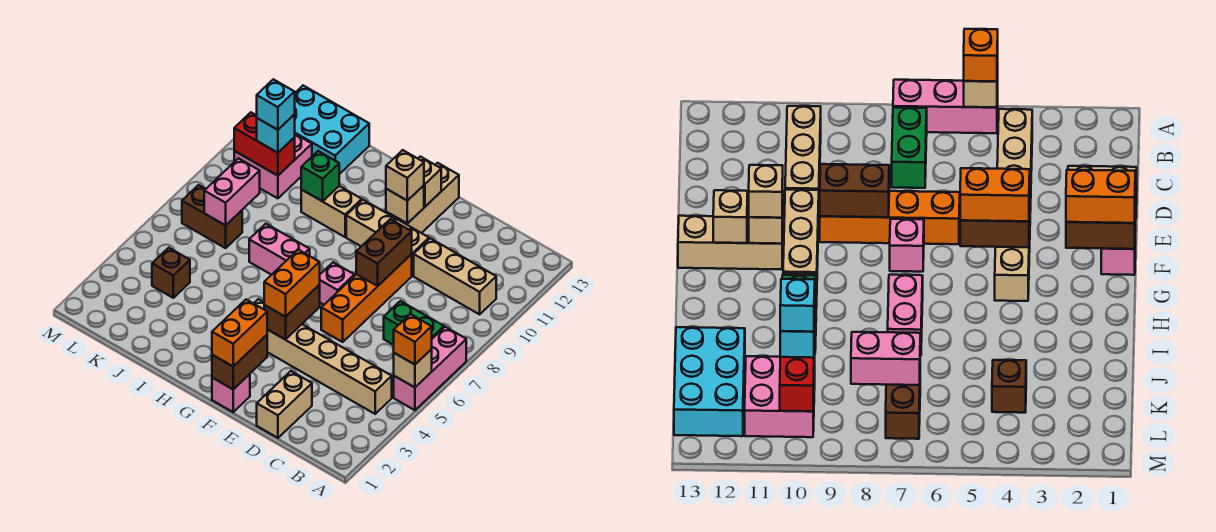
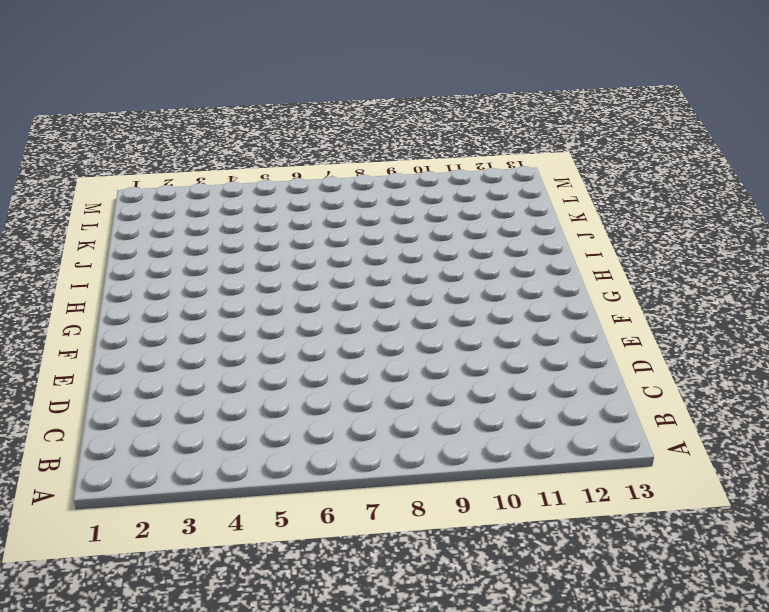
none -> pink brick A5:A7 level 1
none -> tan brick B4:G4 level 1
none -> green brick B7:C7 level 1
none -> tan brick B10:D10 level 1

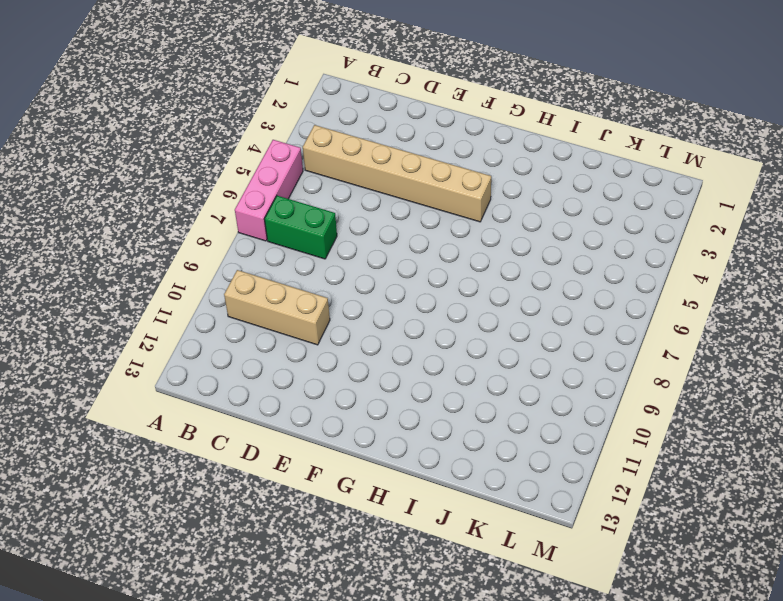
none -> tan brick D1:D2 level 1
none -> orange brick E6:E9 level 1
none -> tan brick E10:G10 level 1
none -> pink brick F1 level 1

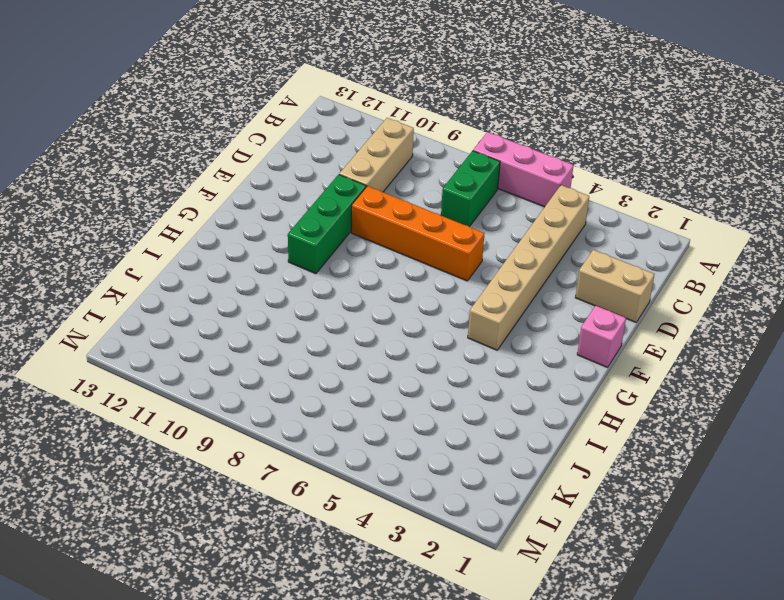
green brick E10:G10 level 1 -> tan brick E10:G10 level 1
none -> pink brick F7 level 1
none -> tan brick F11:F13 level 1
none -> pink brick H7:I7 level 1
none -> tan brick H10:I10 level 1

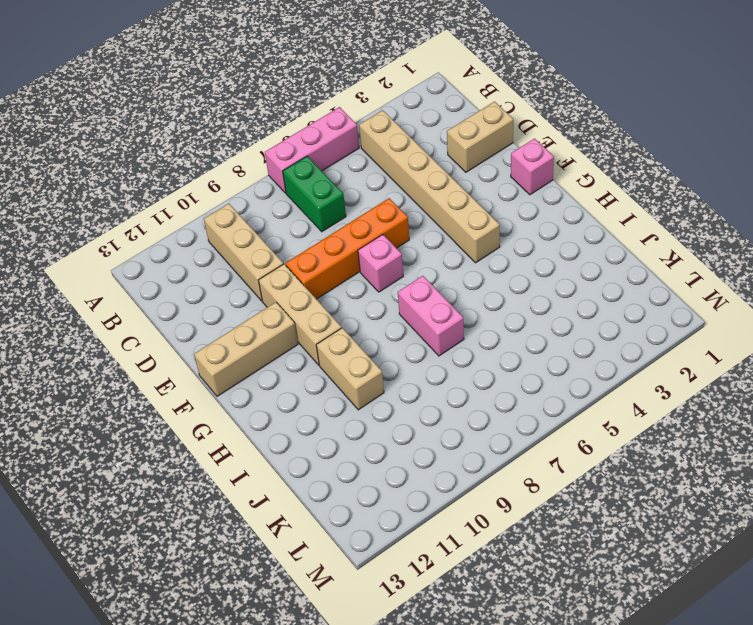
none -> cyan brick J12:L13 level 1
none -> brown brick K4 level 1
none -> brown brick K7:L7 level 1
none -> pink brick K10:L11 level 1

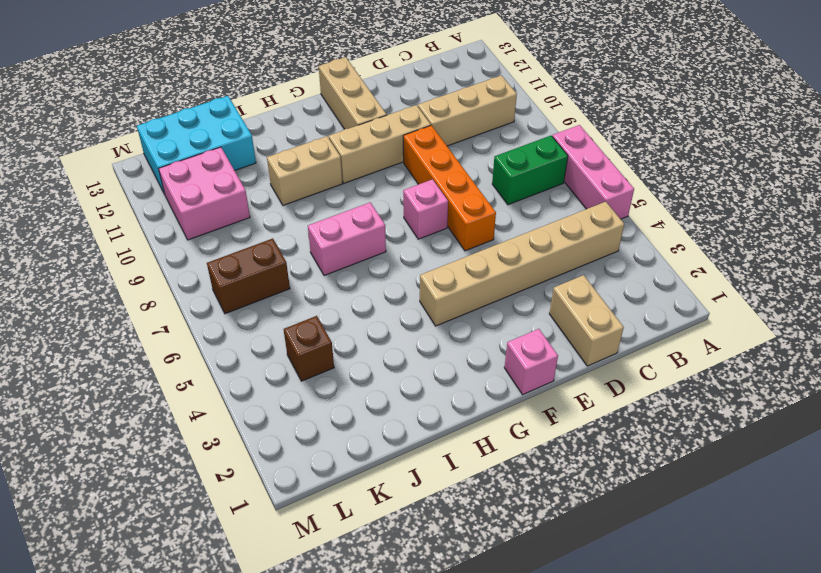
none -> tan brick A5 level 2
none -> brown brick E8:E9 level 2
none -> brown brick F1:F2 level 2
none -> brown brick F4:F5 level 2

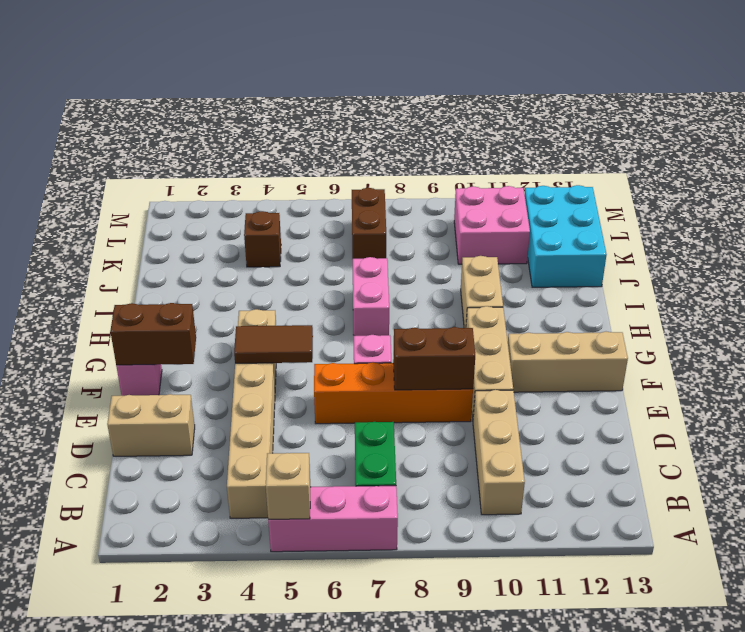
brown tile F4:F5 level 2 -> brown brick F4:F5 level 2
none -> tan brick F11 level 2
none -> tan brick F12 level 2
none -> green brick I10 level 2
none -> pink brick K7:K8 level 2

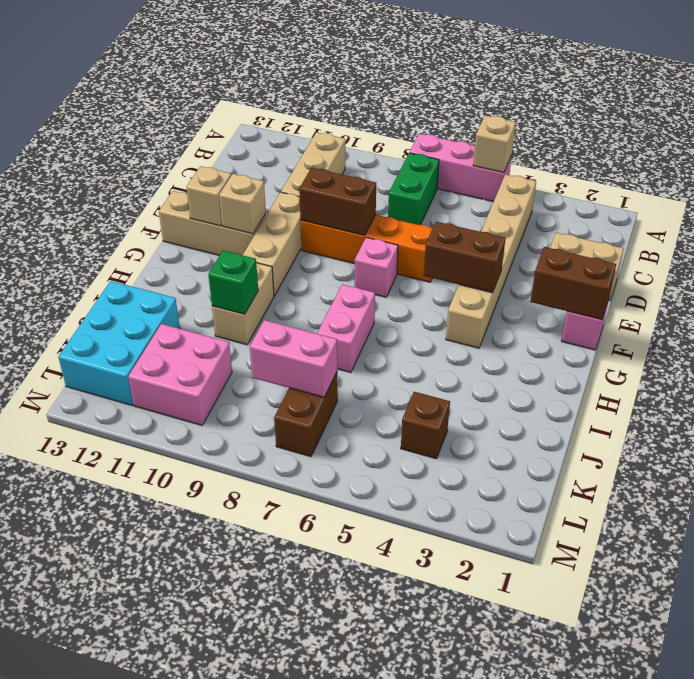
none -> red brick K10:L10 level 2
none -> orange brick A5 level 3
none -> orange brick F1:F2 level 3
none -> orange brick F4:F5 level 3

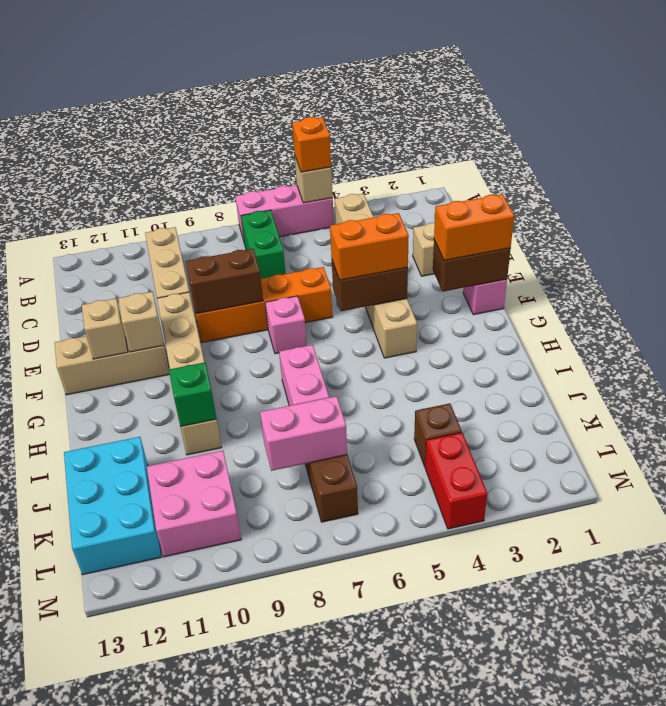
red brick L4:M4 level 1 -> red brick K10:L10 level 2
none -> tan brick F11 level 3
none -> cyan brick K10 level 3
none -> cyan brick K10 level 4

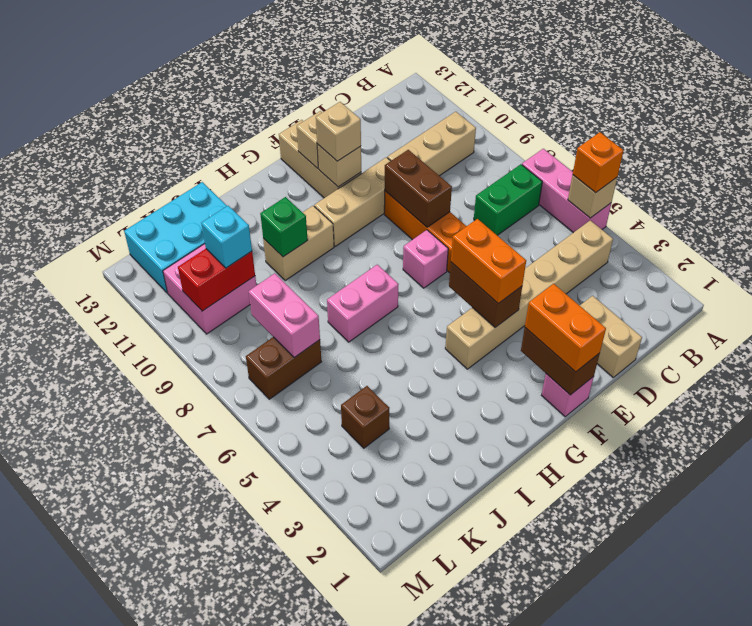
none -> cyan brick K10 level 4

